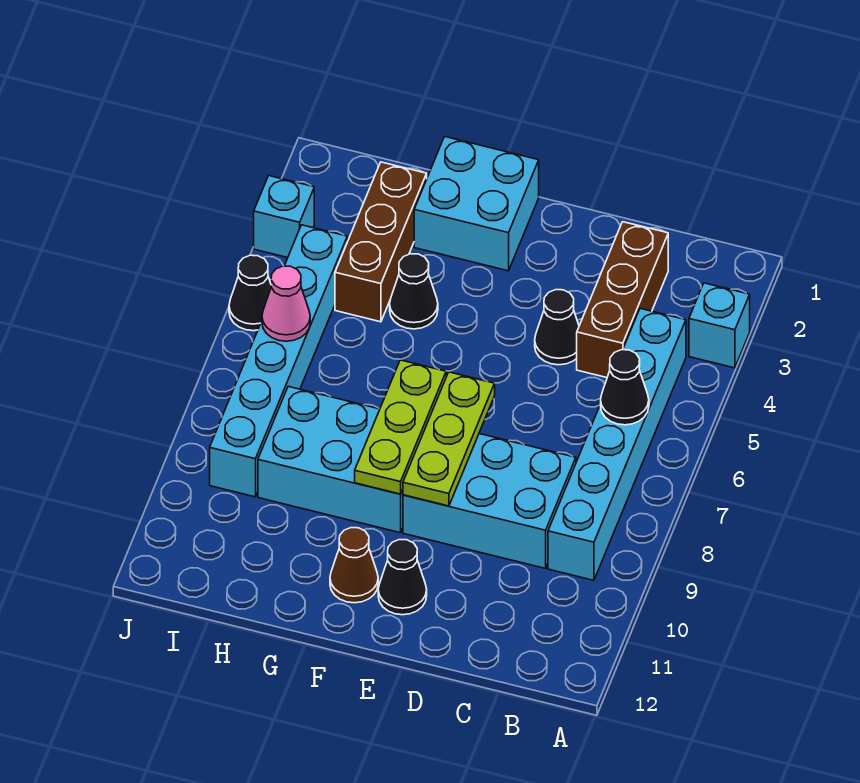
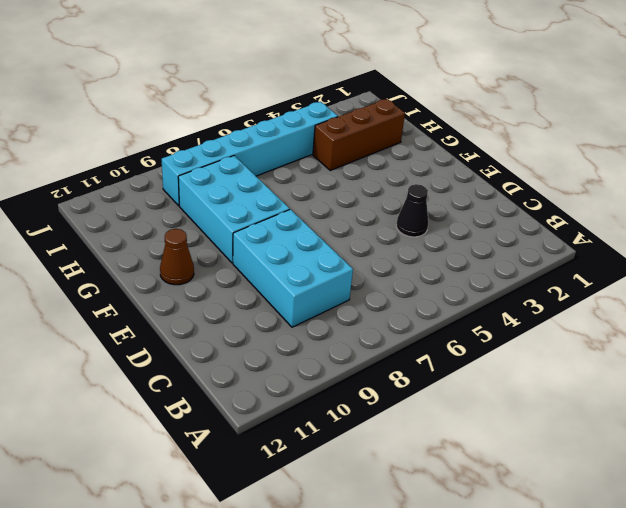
none -> cyan brick A3 level 1
none -> cyan brick B4:B9 level 1
none -> brown brick C2:C4 level 1

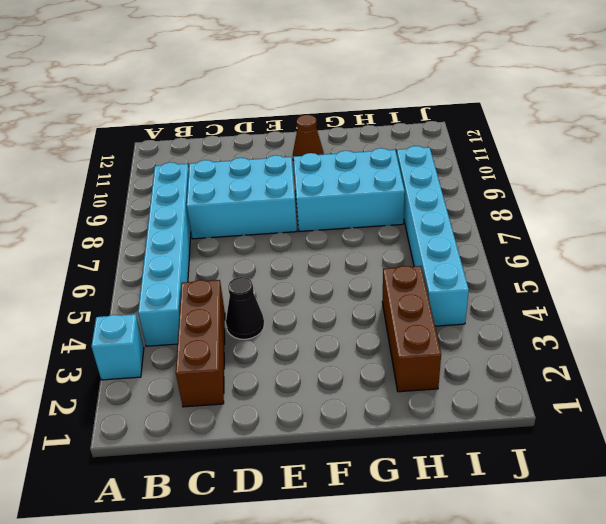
none -> black cone E11 level 1
none -> cyan brick F1:G2 level 1
none -> black cone G4 level 1

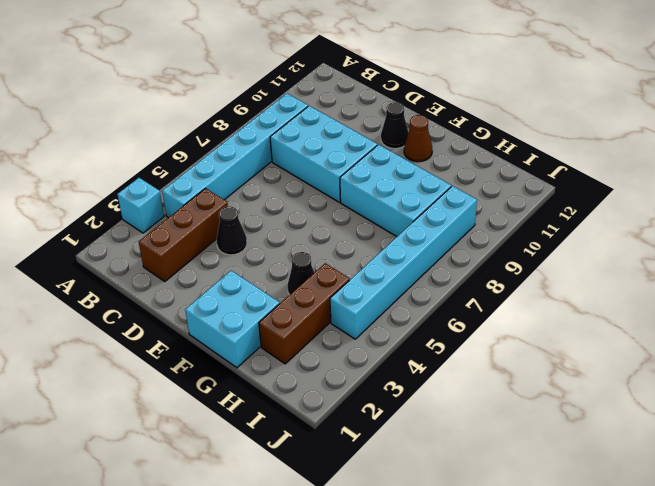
none -> cyan brick J3 level 1
none -> black cone J5 level 1
none -> black cone B6 level 2

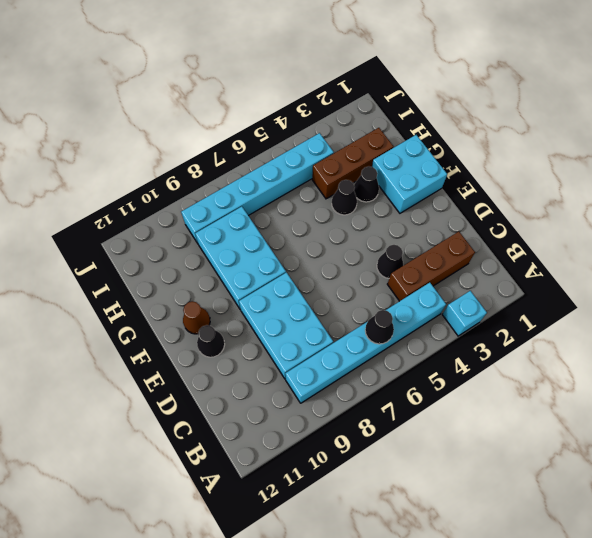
black cone G3 level 1 -> black cone J5 level 1
none -> cyan brick J3 level 1
none -> lime plate E7:E9 level 2
none -> lime plate F7:F9 level 2

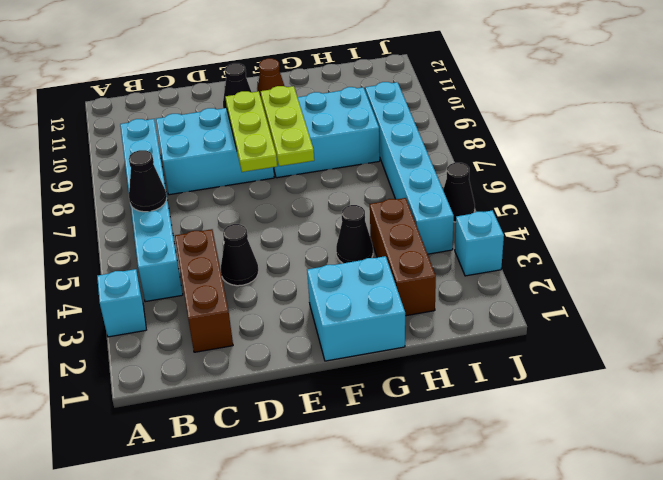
none -> pink cone I6 level 2

